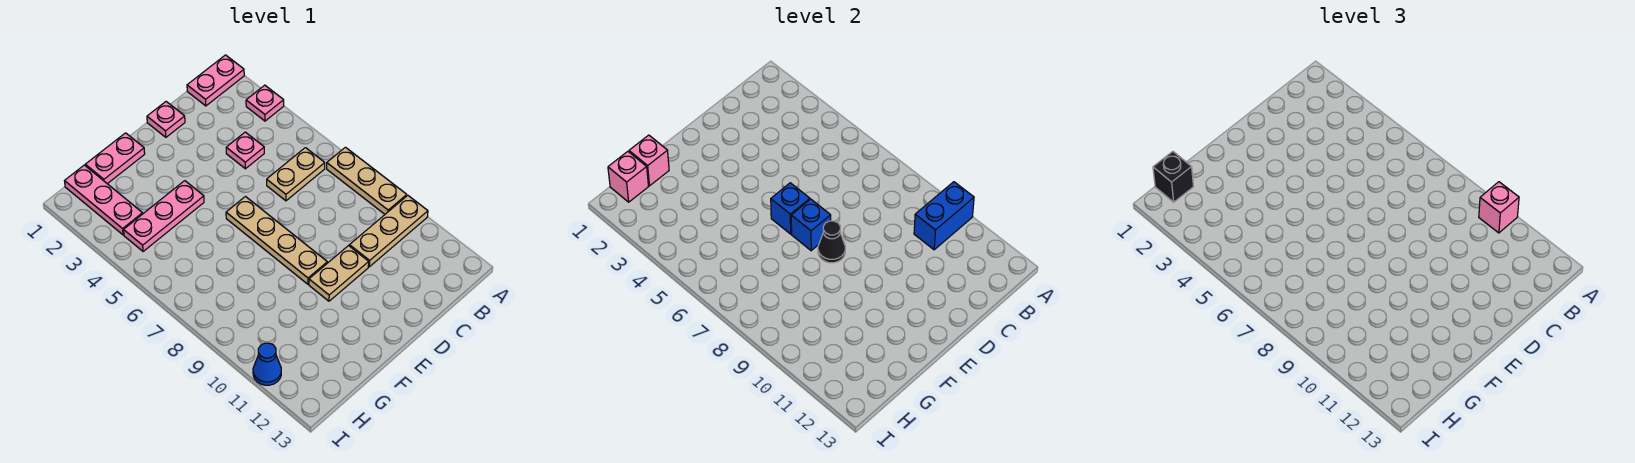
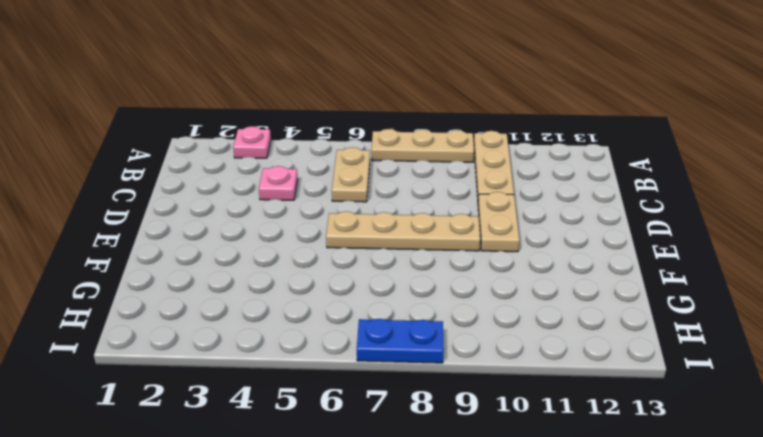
blue plate I7:I8 level 1 -> none
none -> pink plate A1:B1 level 1
none -> pink plate D1 level 1
none -> pink plate F1:G1 level 1

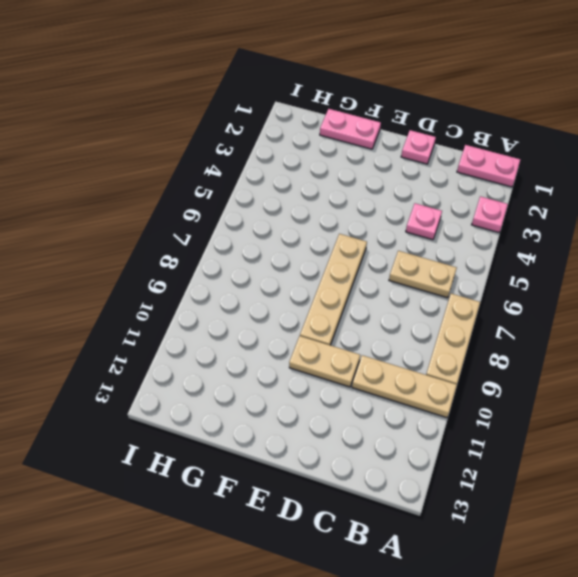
none -> pink plate F4:H4 level 1
none -> pink plate H1:H3 level 1
none -> blue cone I11 level 1

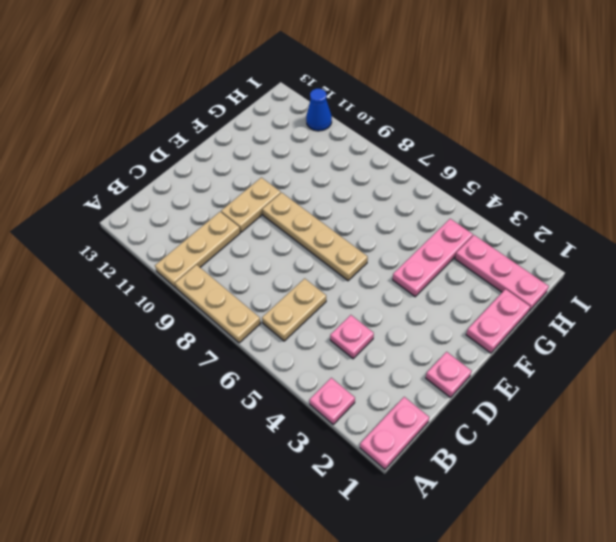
none -> blue brick A10:B10 level 2
none -> blue brick E6 level 2
none -> blue brick E7 level 2

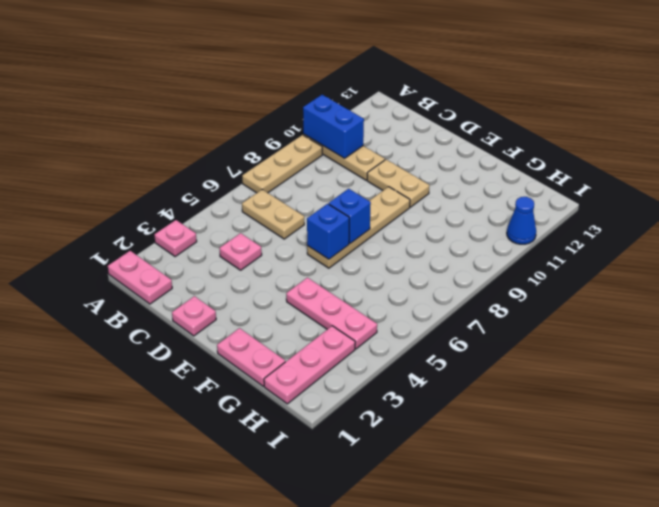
none -> black cone E8 level 2
none -> pink brick G1 level 2
none -> pink brick H1 level 2

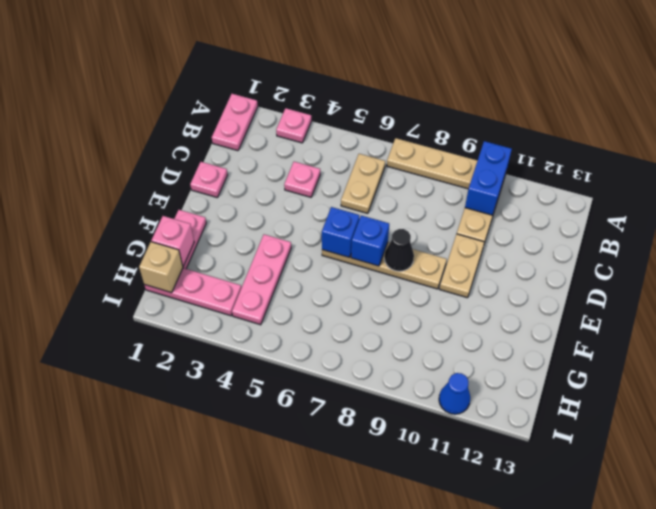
tan brick H1 level 2 -> pink brick H1 level 2
none -> pink brick A10 level 3
none -> black brick H1 level 3

